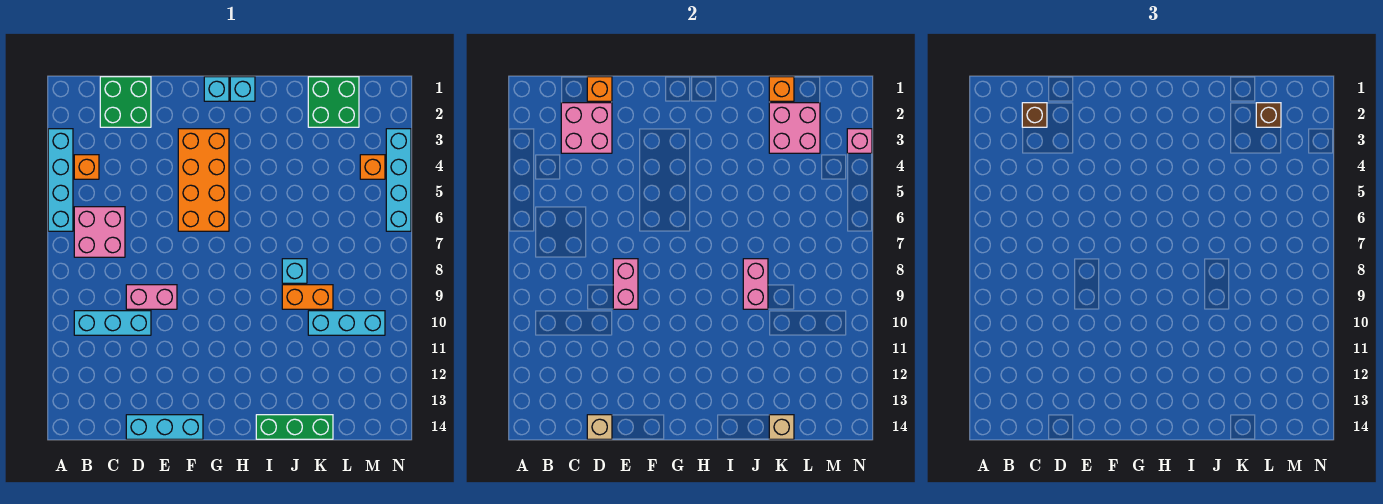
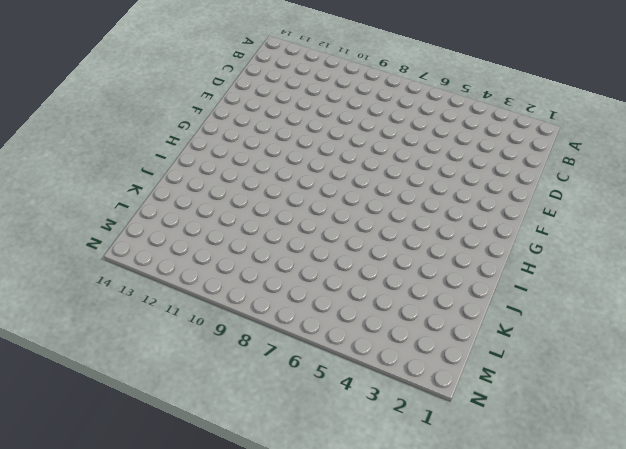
none -> cyan brick A3:A6 level 1
none -> orange brick B4 level 1
none -> pink brick B6:C7 level 1

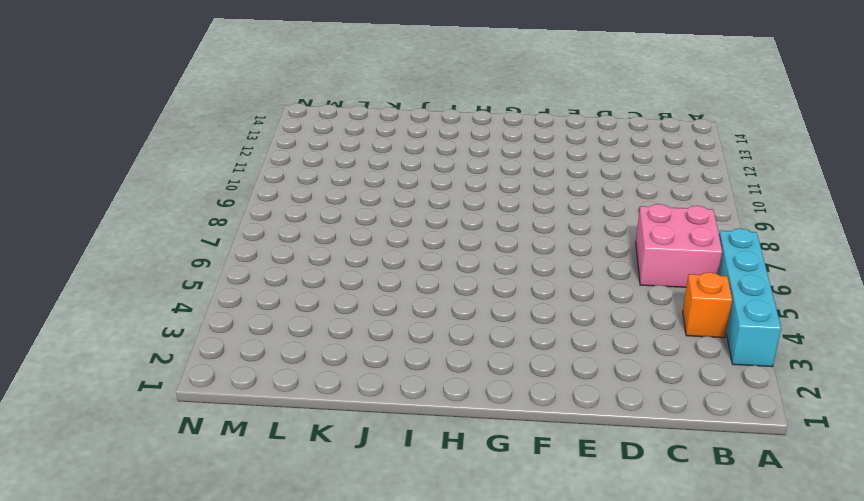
none -> cyan brick B10:D10 level 1
none -> green brick C1:D2 level 1
none -> pink brick D9:E9 level 1

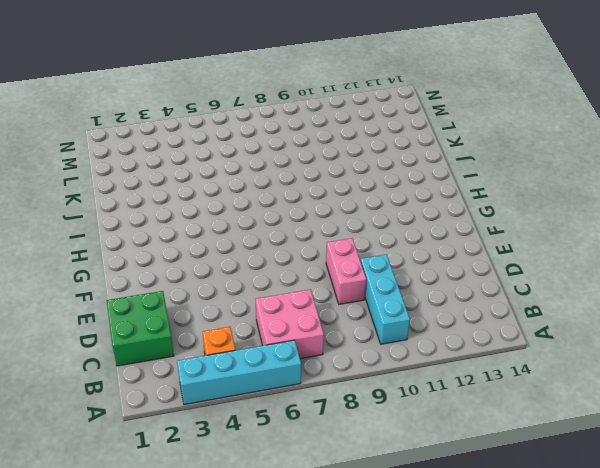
none -> cyan brick D14:F14 level 1
none -> orange brick F3:G6 level 1
none -> cyan brick G1 level 1

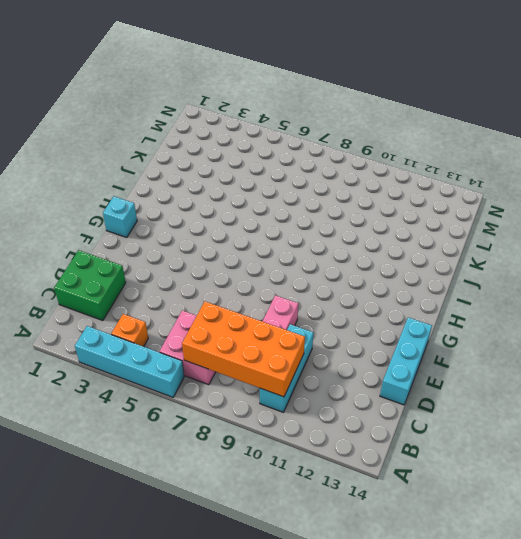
orange brick B7:C10 level 2 -> orange brick F3:G6 level 1
none -> cyan brick H1 level 1
none -> green brick I14:K14 level 1
none -> cyan brick J8 level 1

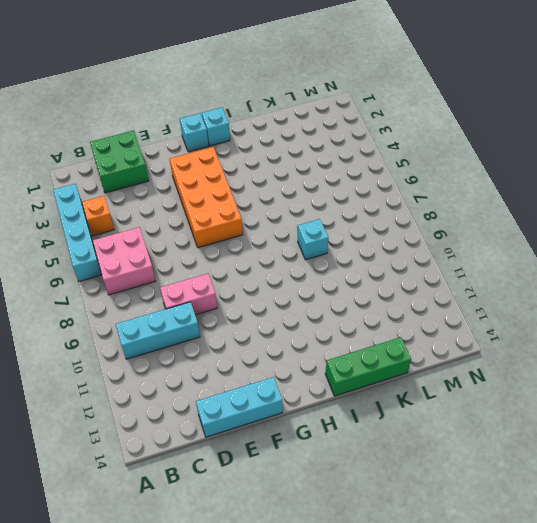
none -> orange brick J9:K9 level 1
none -> green brick K1:L2 level 1
none -> cyan brick K10:M10 level 1

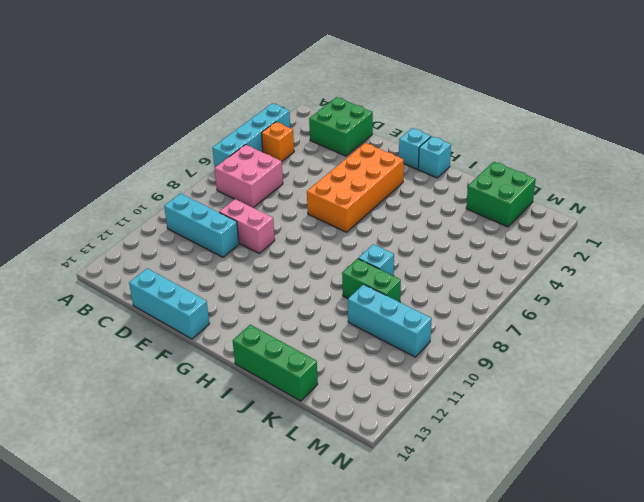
green brick J9:K9 level 1 -> orange brick J9:K9 level 1
none -> orange brick M4 level 1
none -> cyan brick N3:N6 level 1
none -> pink brick C2:D3 level 2

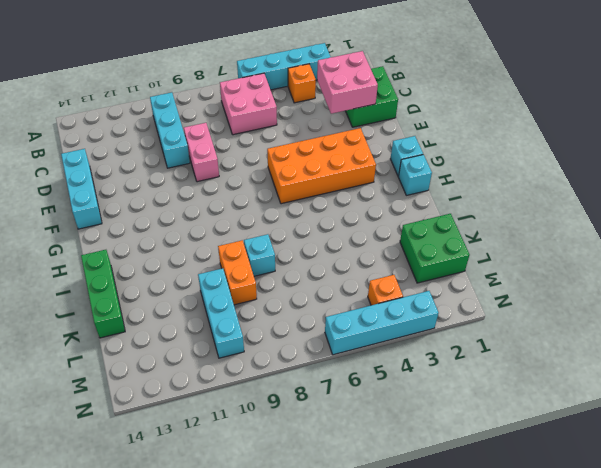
none -> orange brick D1 level 2
none -> tan brick D14 level 2
none -> pink brick E8:E9 level 2

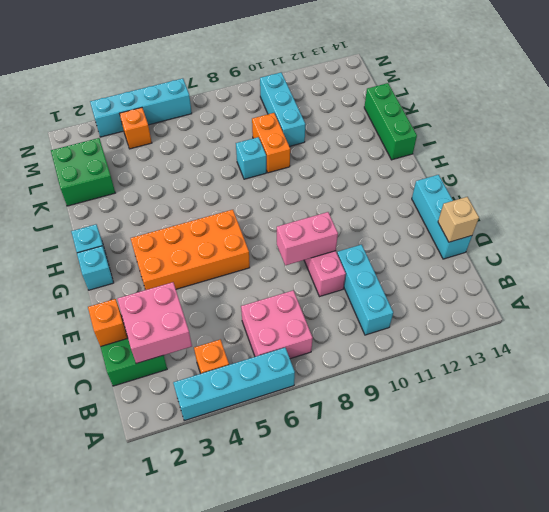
none -> pink brick J8:J9 level 2
none -> orange brick K1 level 2
none -> pink brick K2:L3 level 2

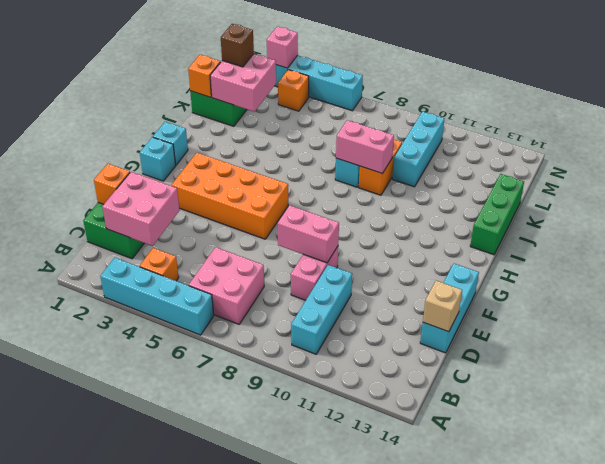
none -> tan brick K14 level 2
none -> brown brick C2 level 3

